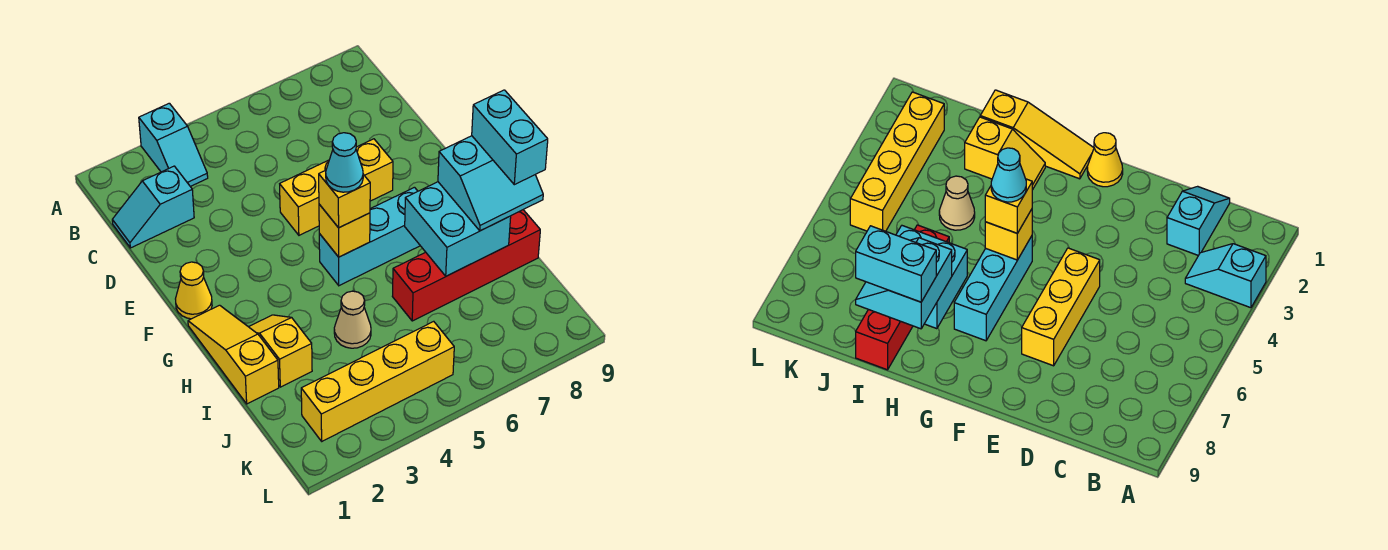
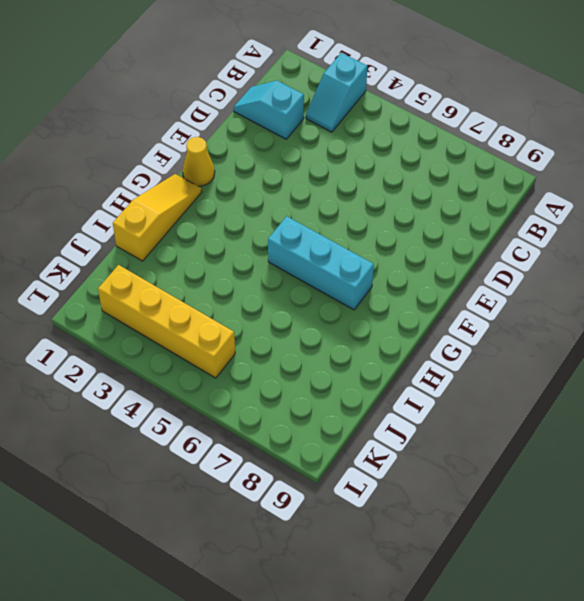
none -> yellow brick E5:E7 level 1
none -> yellow slope H2:I2 level 1 top I
none -> tan cone I4 level 1

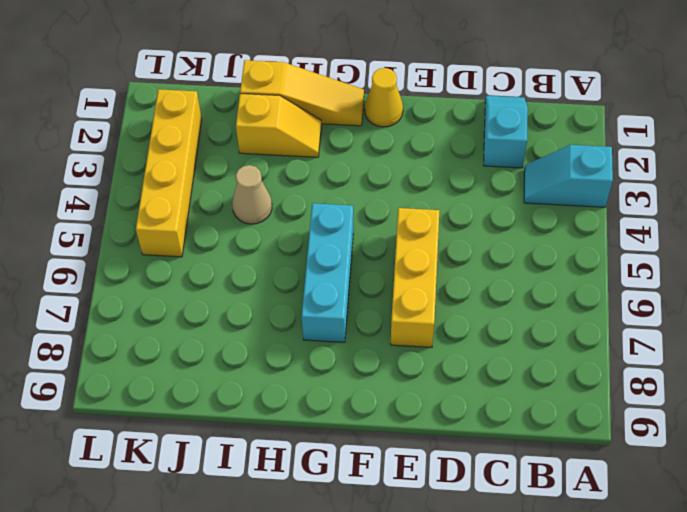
none -> red brick I6:I9 level 1
none -> yellow brick G5 level 2
none -> cyan brick H7:I8 level 2

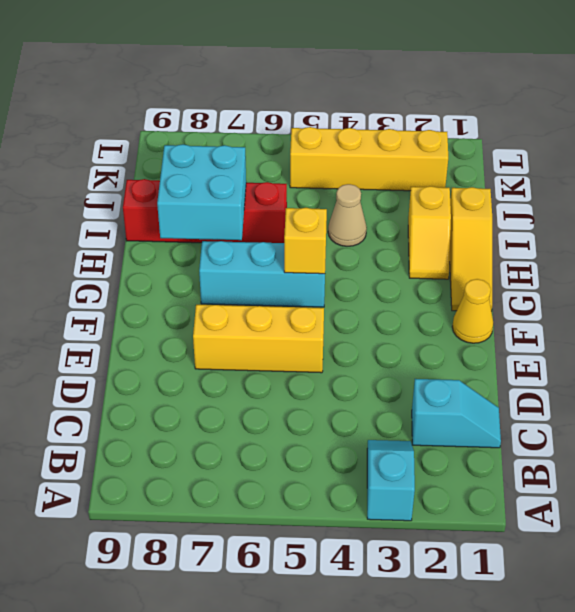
none -> yellow brick G5 level 3
none -> cyan slope H8:I9 level 3 top H
none -> cyan cone G5 level 4

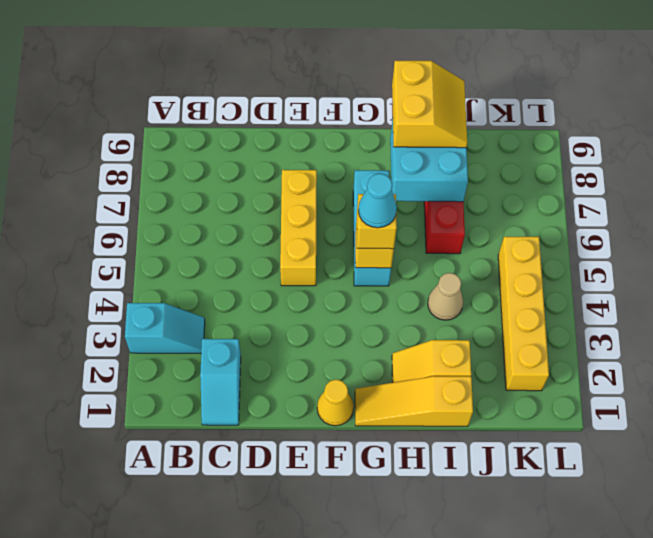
yellow slope H8:I9 level 3 top H -> cyan slope H8:I9 level 3 top H
none -> cyan brick H9:I9 level 4

